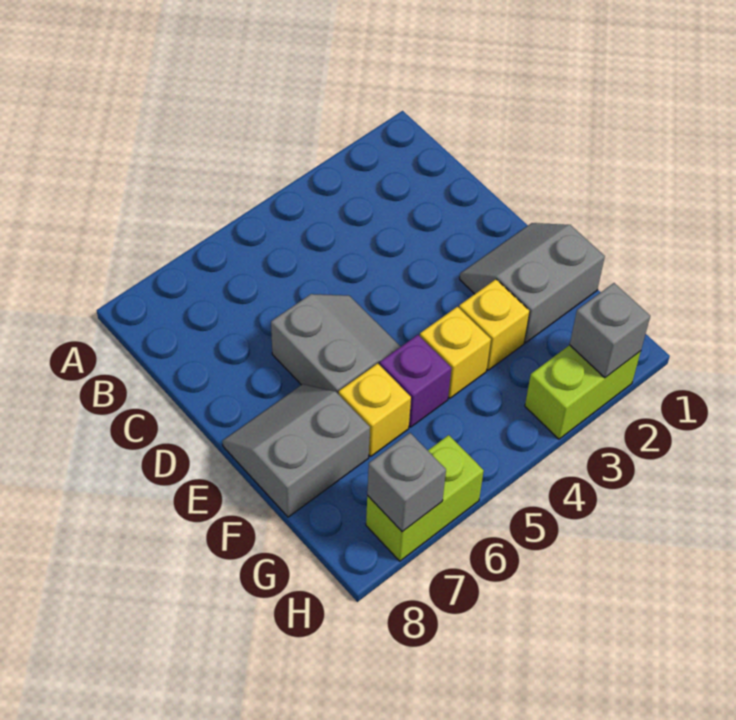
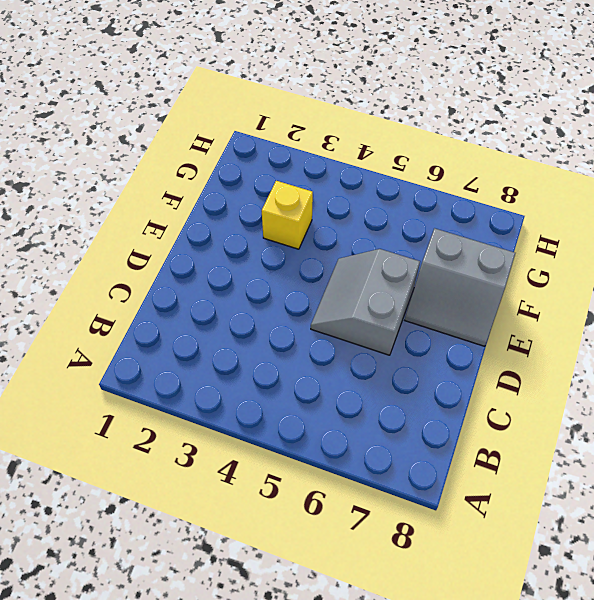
none -> grey slope E1:F2 level 1 top F
none -> yellow brick F4 level 1

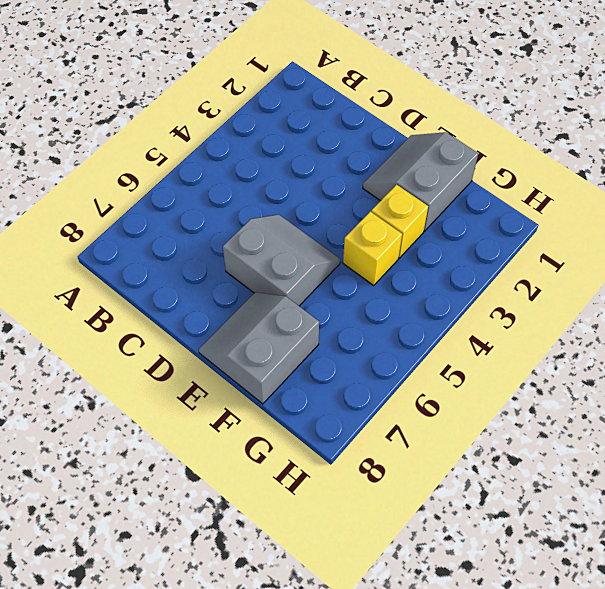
none -> purple brick F5 level 1
none -> yellow brick F6 level 1

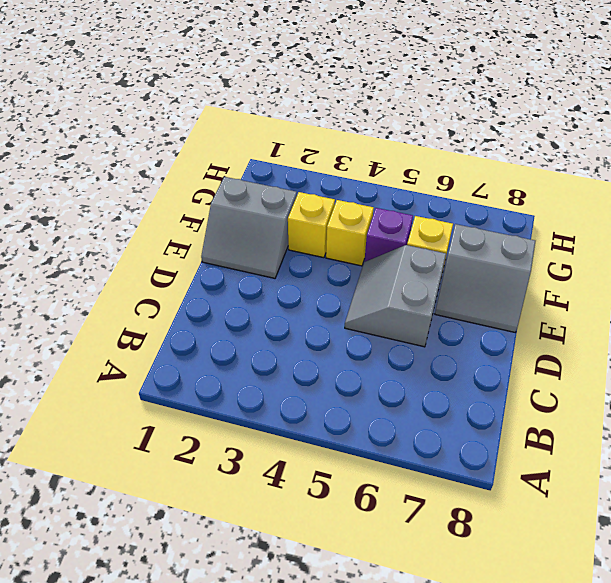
none -> lime brick H2:H3 level 1
none -> lime brick H6:H7 level 1

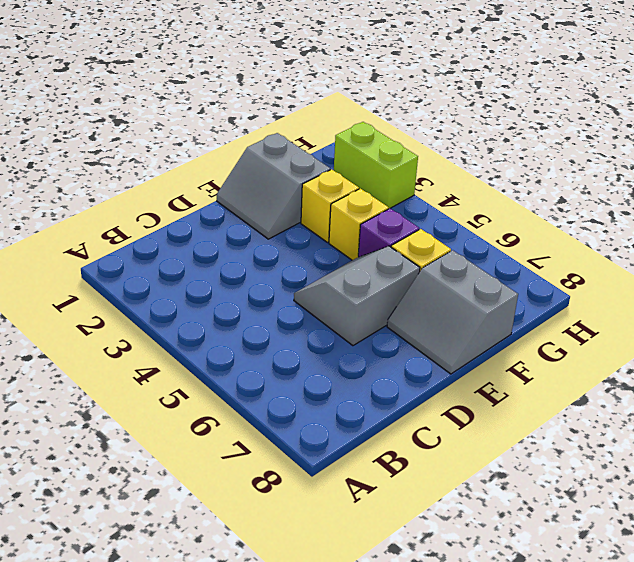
none -> lime brick H6:H7 level 1
none -> grey brick H2 level 2

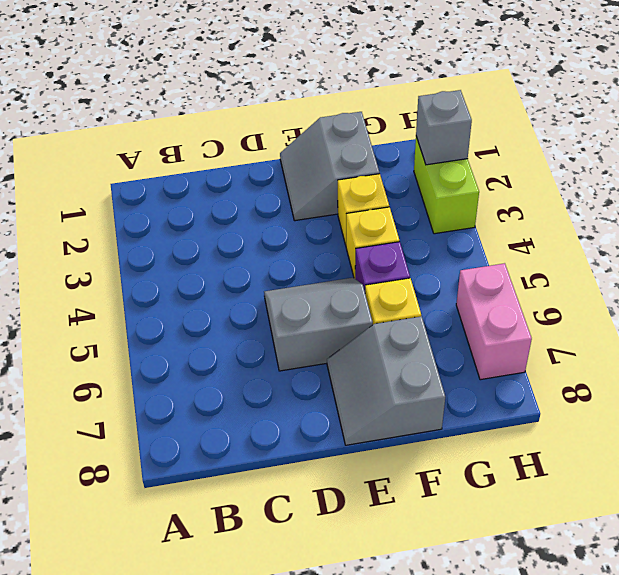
pink brick H6:H7 level 1 -> lime brick H6:H7 level 1
none -> grey brick H7 level 2

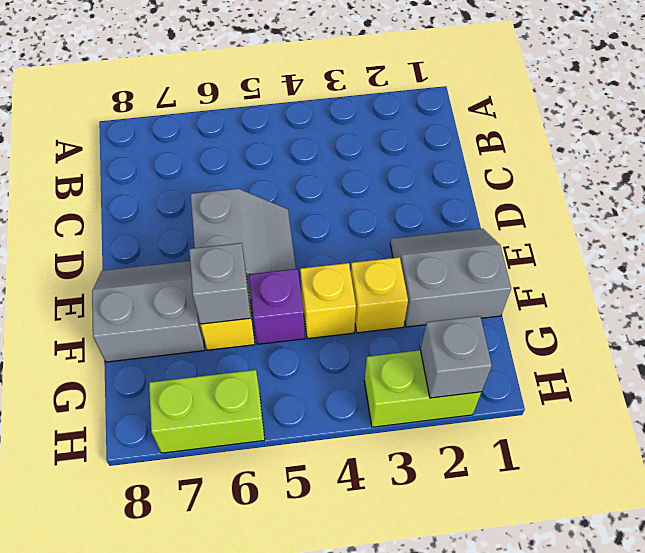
grey brick F6 level 2 -> grey brick H7 level 2

